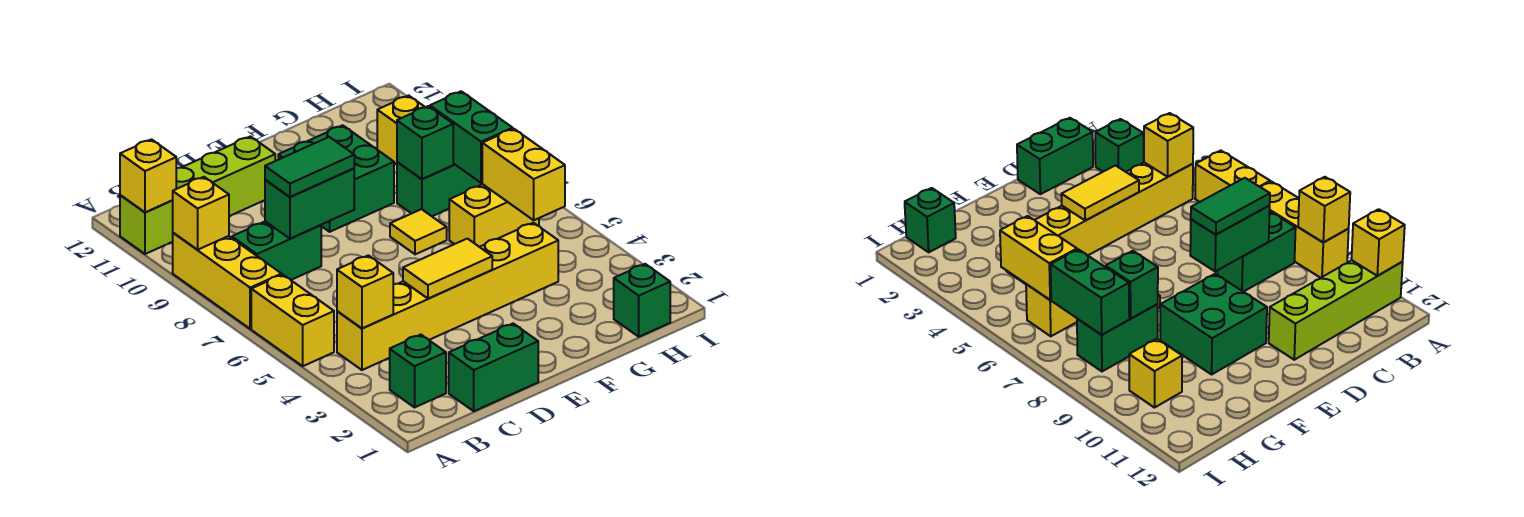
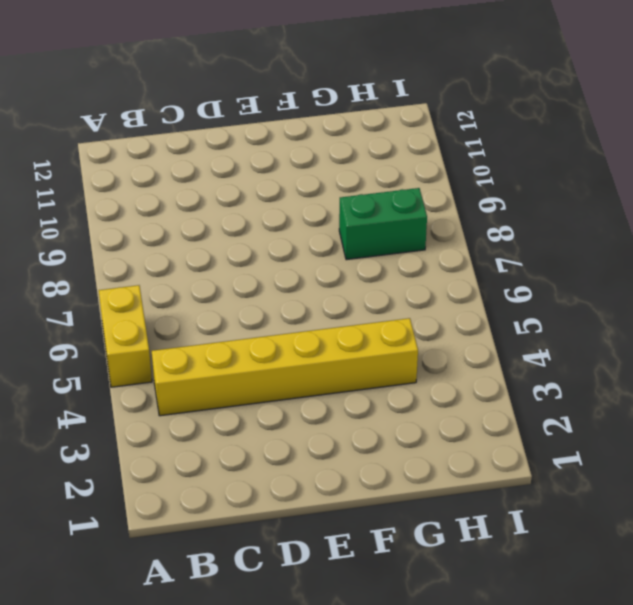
none -> yellow brick A7:A9 level 1
none -> lime brick A11:D11 level 1
none -> green brick B2 level 1

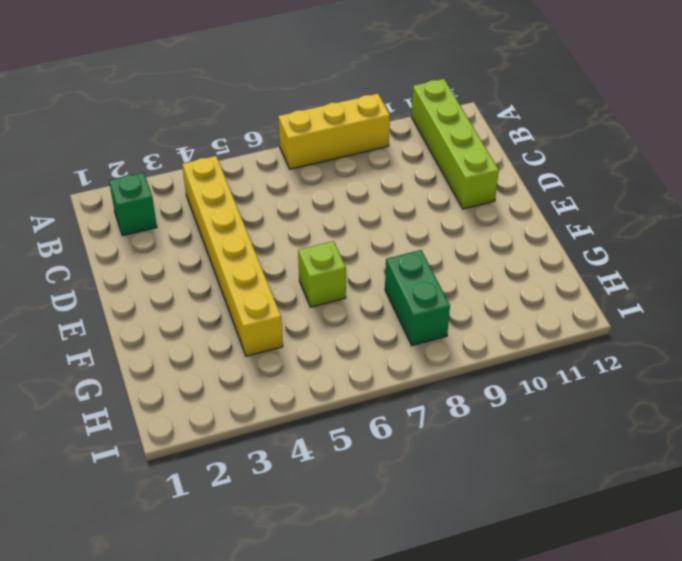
lime brick F6 level 1 -> none
none -> yellow brick A5:A6 level 1
none -> green brick B8:C8 level 1
none -> green brick C1:D1 level 1

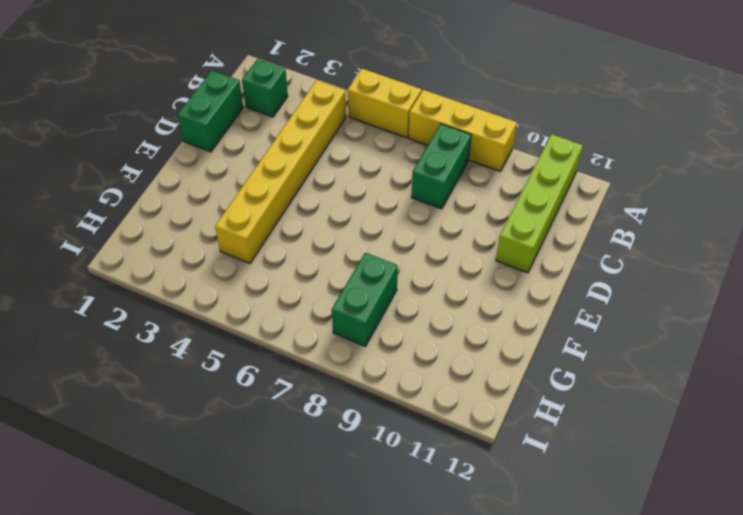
none -> green brick E9:F10 level 1
none -> yellow tile F7 level 1
none -> yellow brick G6:H6 level 1

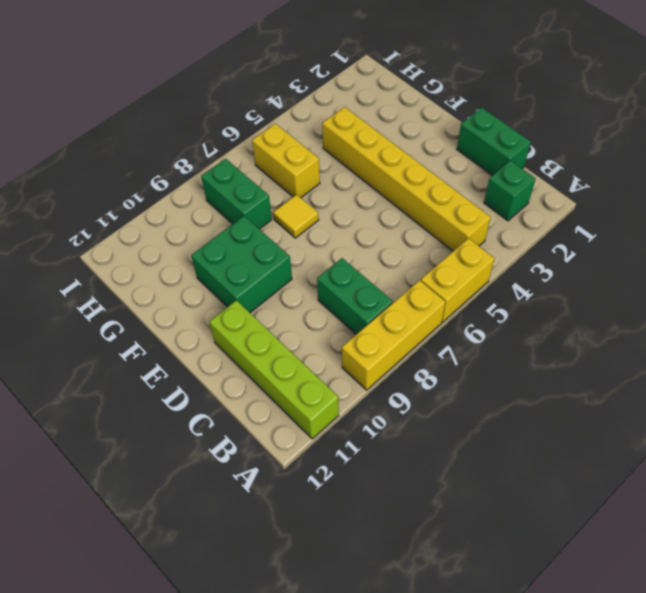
none -> green brick H1 level 1
none -> yellow brick H10 level 1
none -> yellow brick A9 level 2

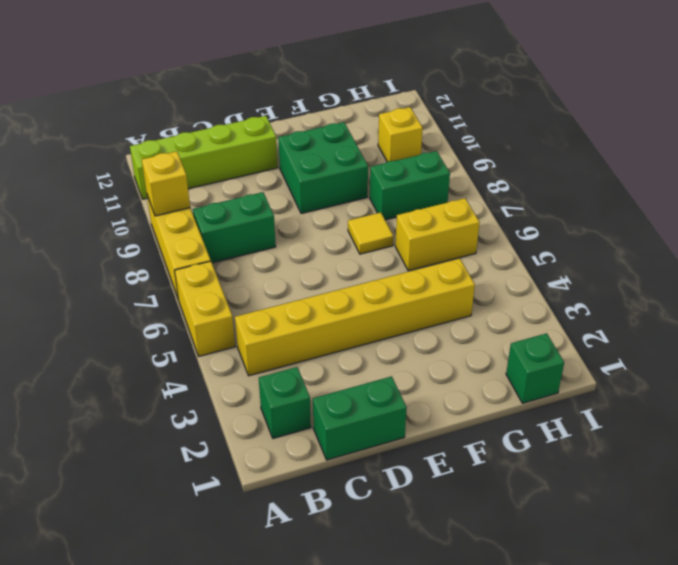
none -> yellow brick A11 level 2
none -> yellow brick B4 level 2
none -> green brick C8:D8 level 2

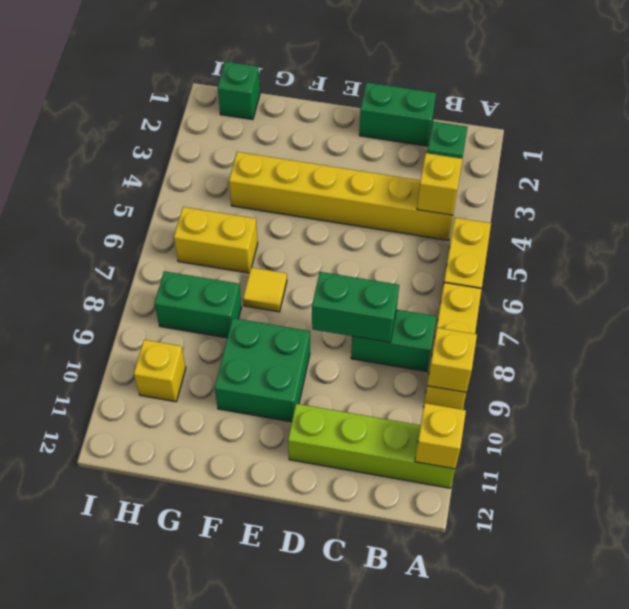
none -> yellow tile D4:E4 level 2
none -> green brick G8 level 2
none -> yellow brick H5:H6 level 2

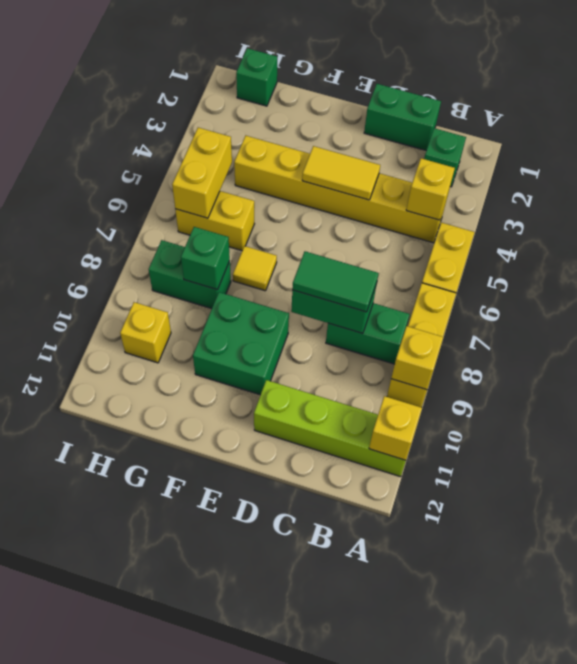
none -> green brick H7:H8 level 2

